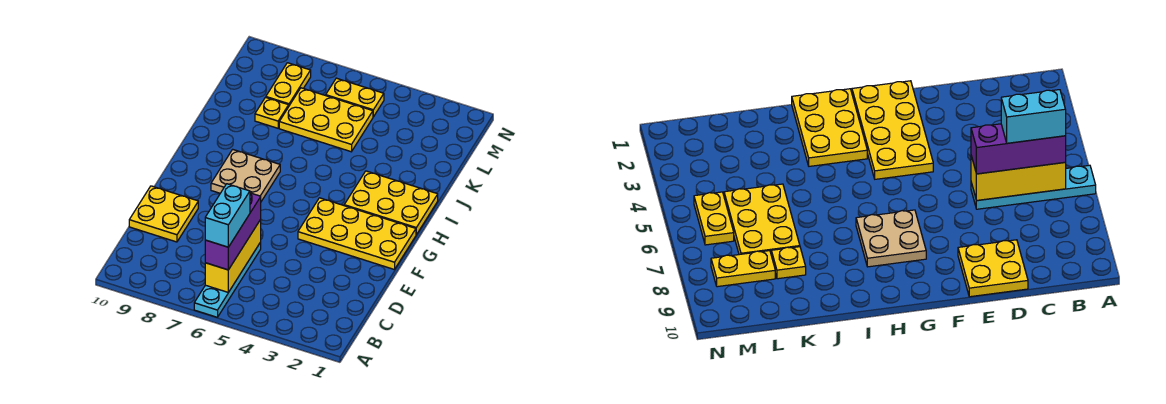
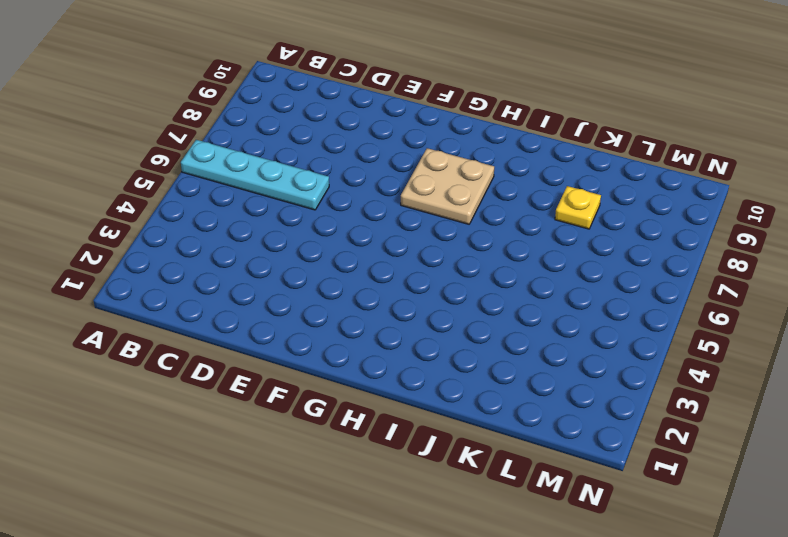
none -> yellow plate D9:E10 level 1
none -> yellow plate F1:G4 level 1
none -> yellow plate H1:I3 level 1

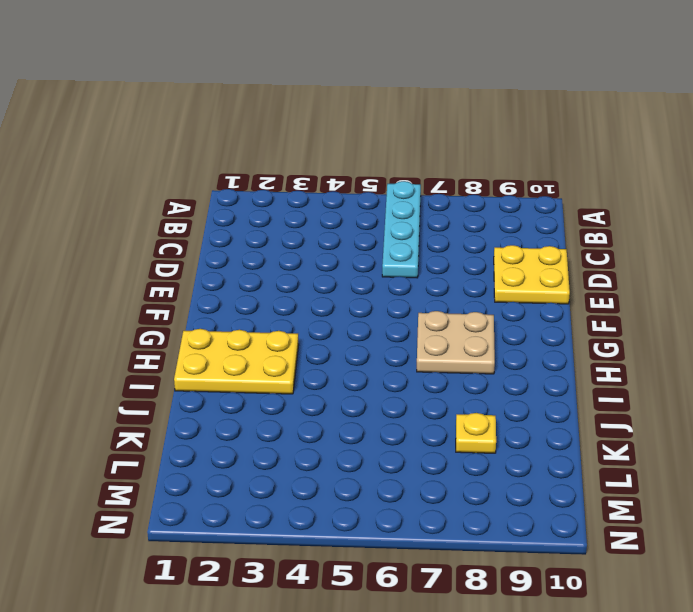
none -> yellow plate F1:G4 level 1
none -> yellow plate K5:L7 level 1
none -> yellow plate L8:M8 level 1

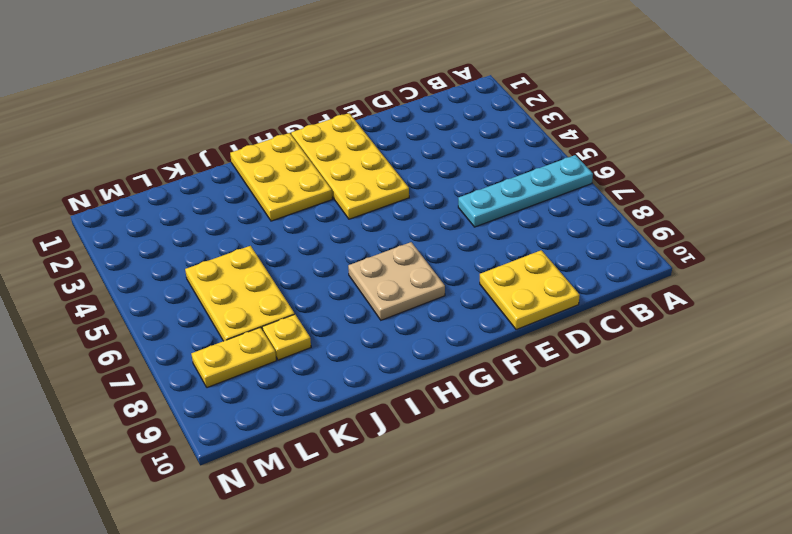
none -> yellow plate M5:M6 level 1
none -> yellow brick B6:D6 level 2
none -> purple brick B6:D6 level 3

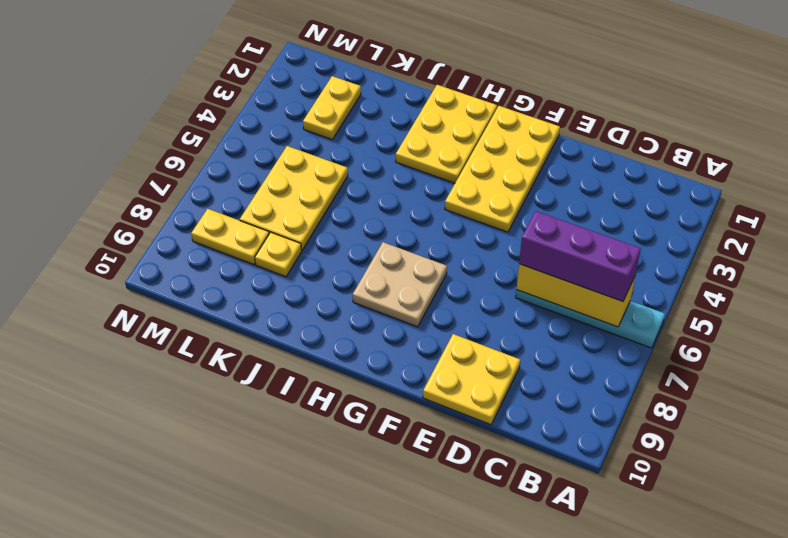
yellow plate L2:L3 level 1 -> yellow plate M5:M6 level 1
none -> cyan brick B6:C6 level 4

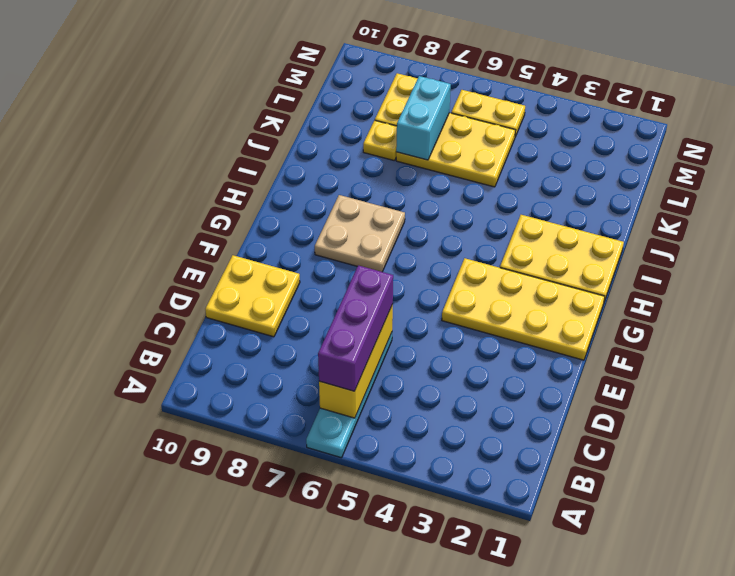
cyan brick K7:L7 level 2 -> cyan brick B6:C6 level 4

